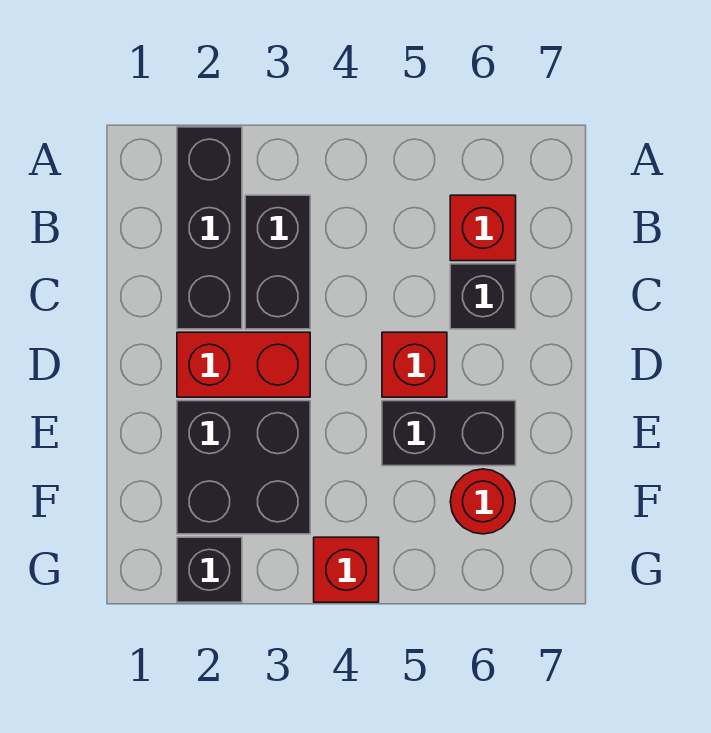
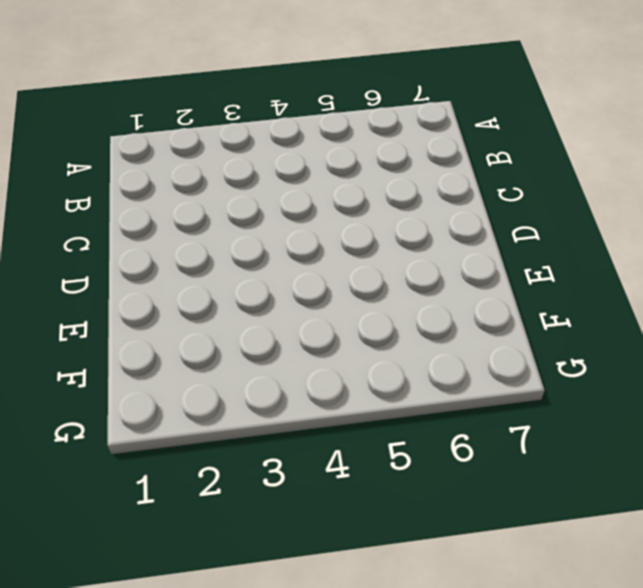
none -> black brick A2:C2 level 1
none -> black brick B3:C3 level 1

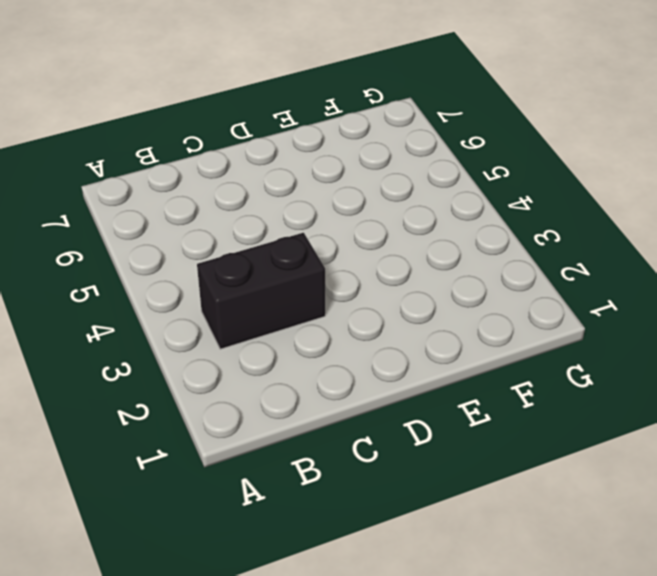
none -> black brick A2:C2 level 1
none -> red brick B6 level 1

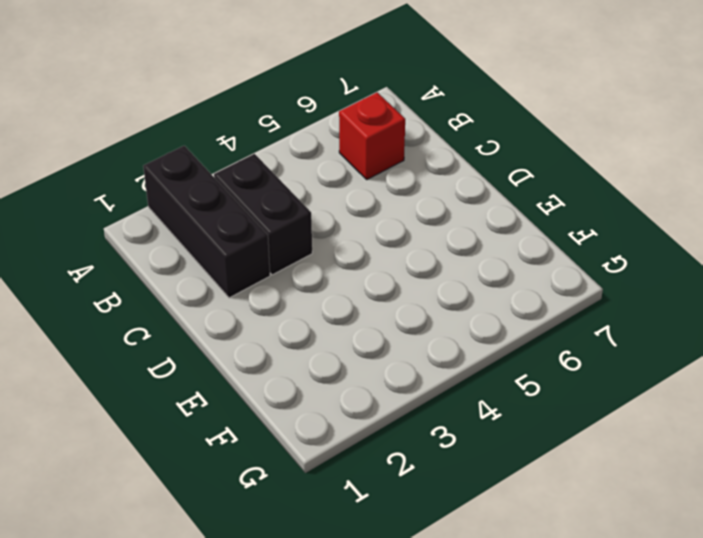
none -> black brick C6 level 1
none -> red brick D2:D3 level 1

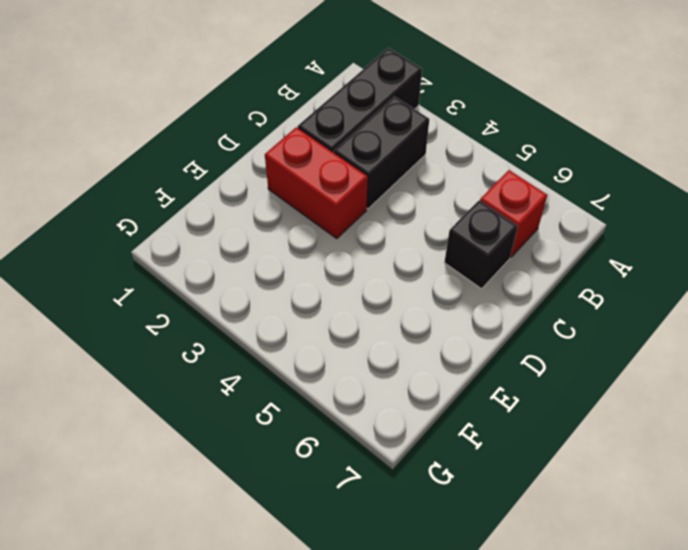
none -> red brick D5 level 1
none -> black brick E2:F3 level 1

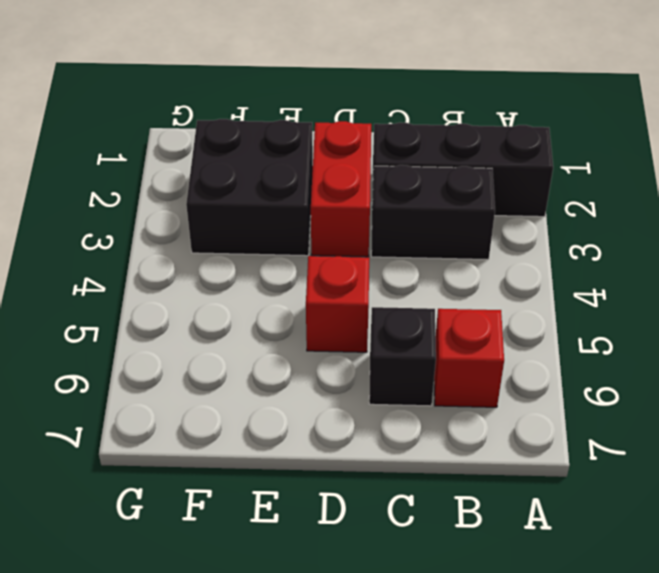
none -> black brick E5:E6 level 1
none -> red round brick F6 level 1

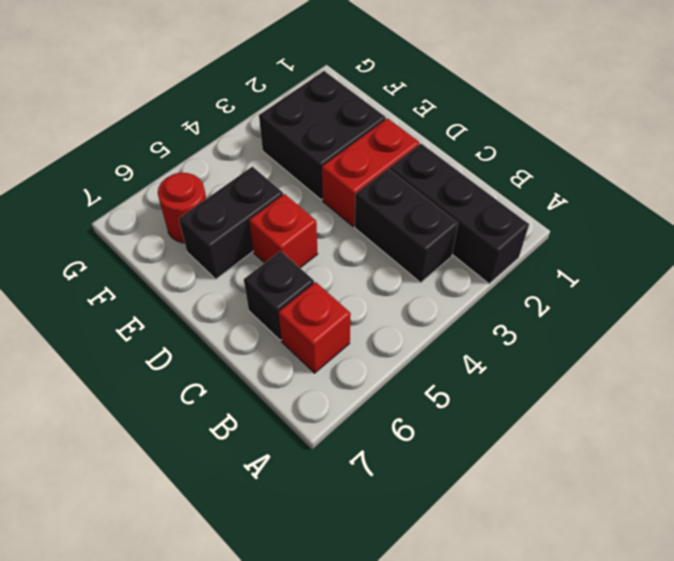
none -> black brick G2 level 1
none -> red brick G4 level 1

